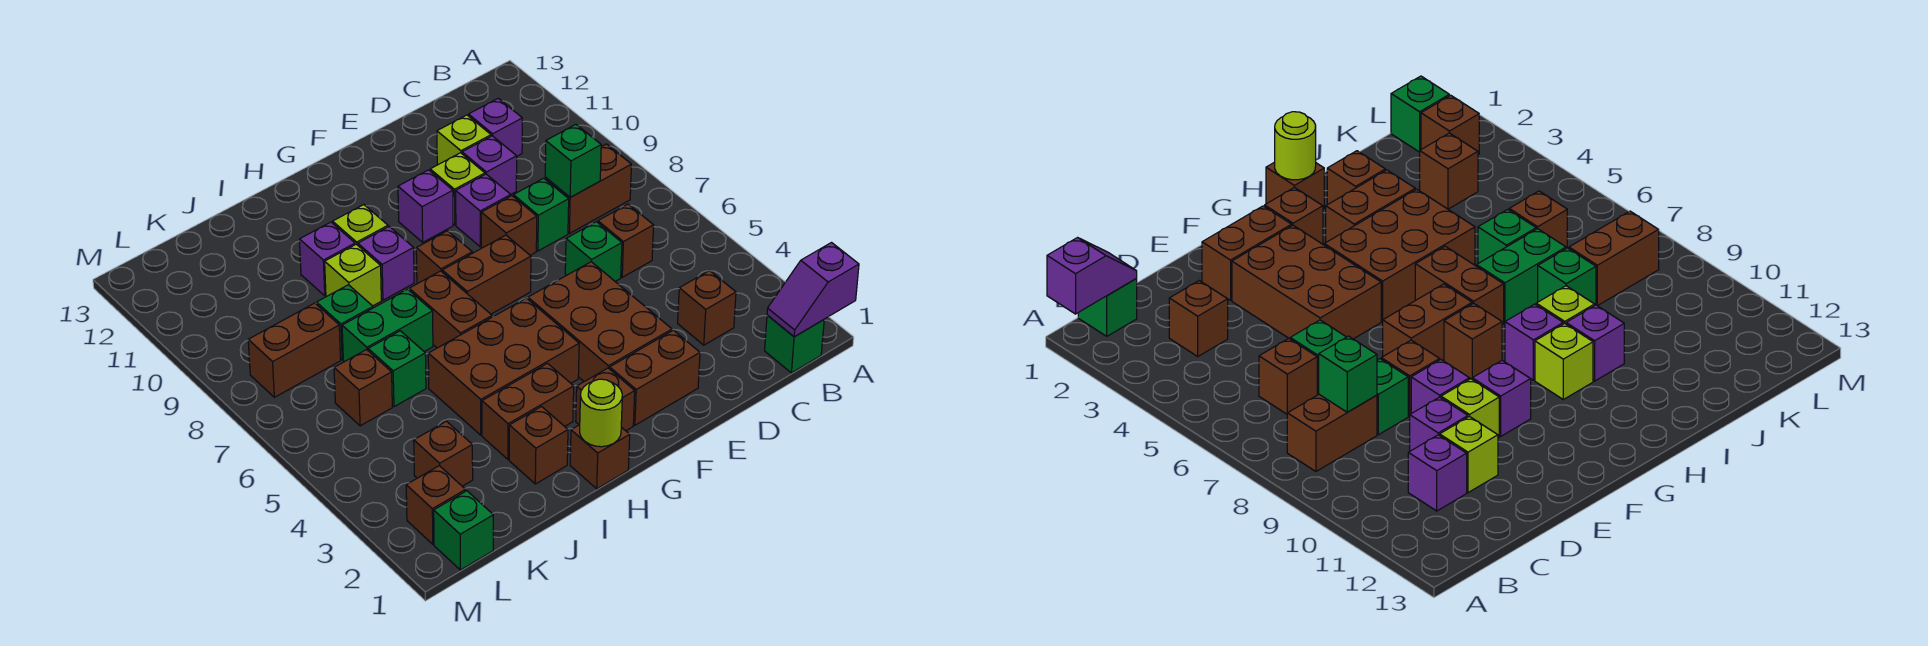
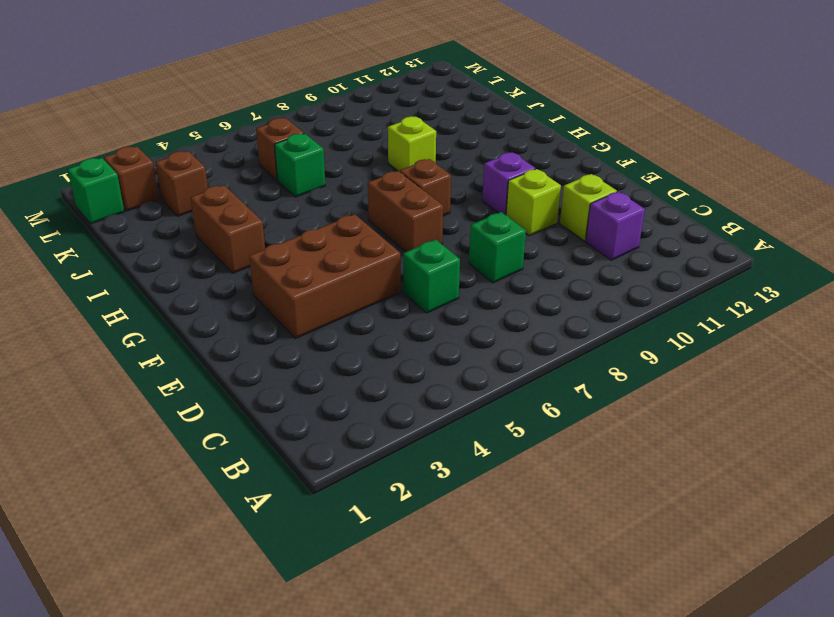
none -> green brick B1 level 1
none -> brown brick B8:C8 level 1
none -> brown brick C3 level 1
none -> brown brick C6 level 1

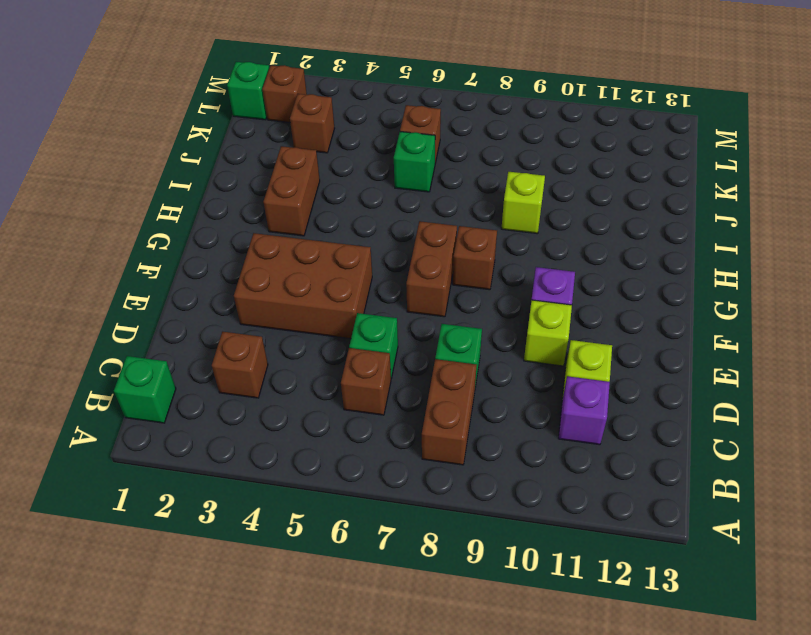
none -> purple brick D10 level 1
none -> brown brick E2:F2 level 1
none -> brown brick E8 level 1
none -> purple brick E9 level 1

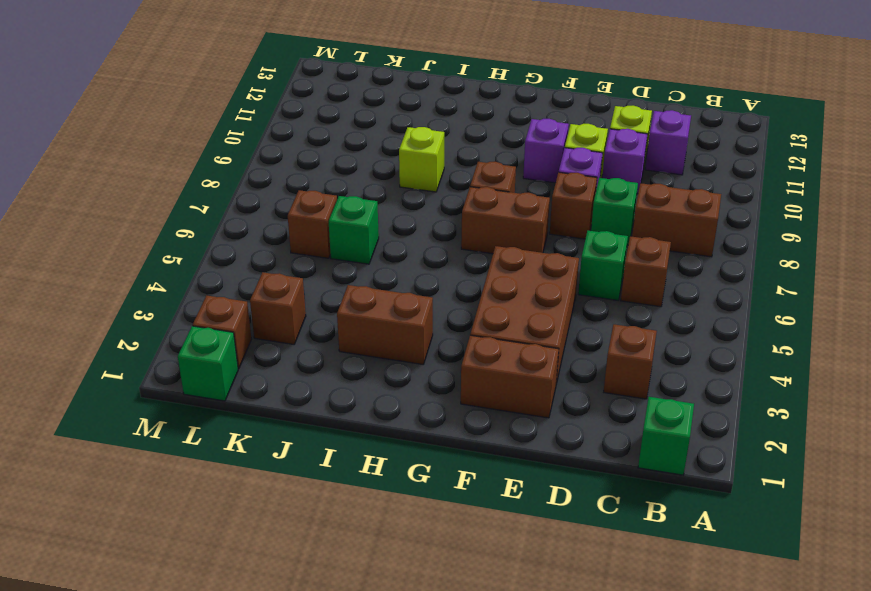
none -> brown brick G2 level 1
none -> brown brick G4:I5 level 1
none -> brown brick H1 level 1
none -> brown brick H6:H7 level 1

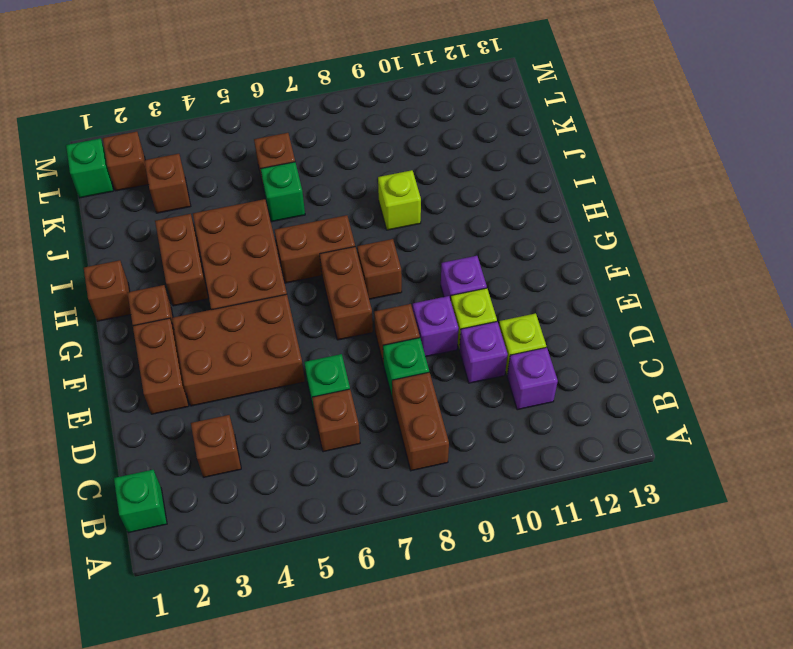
none -> purple brick H9 level 1
none -> lime brick H10 level 1
none -> brown brick I2 level 1
none -> green brick I7:J7 level 1

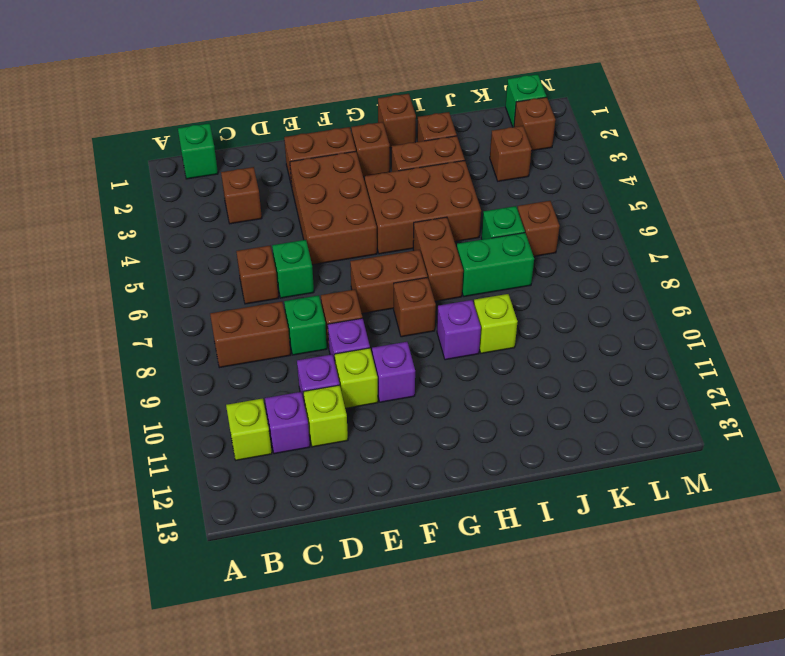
lime brick B11 level 1 -> lime brick H10 level 1
none -> purple brick I10 level 1
none -> green brick J8 level 1
none -> brown brick K8:L8 level 1
none -> purple slope A1:B1 level 2 top A

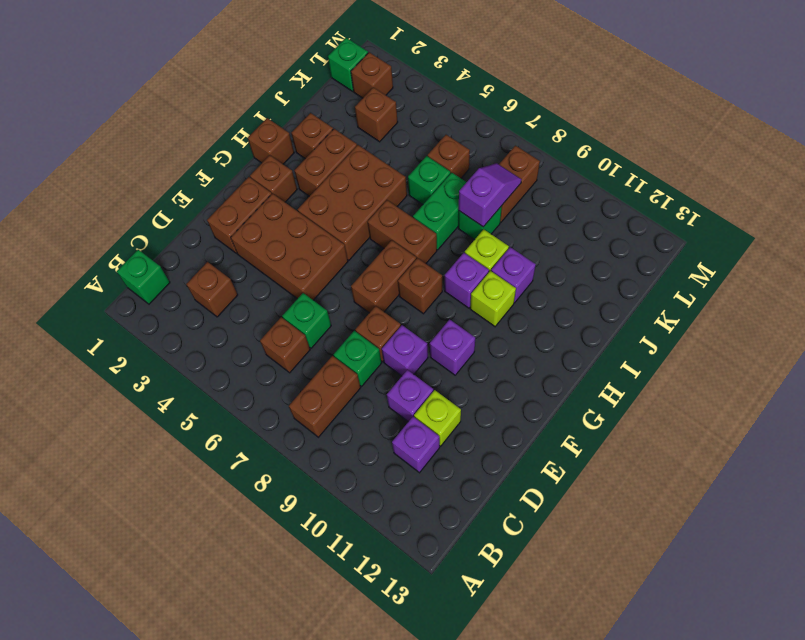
purple slope J8:K8 level 2 top J -> purple slope A1:B1 level 2 top A
none -> lime brick E10 level 1
none -> green brick C8 level 2
none -> lime round brick H1 level 2

